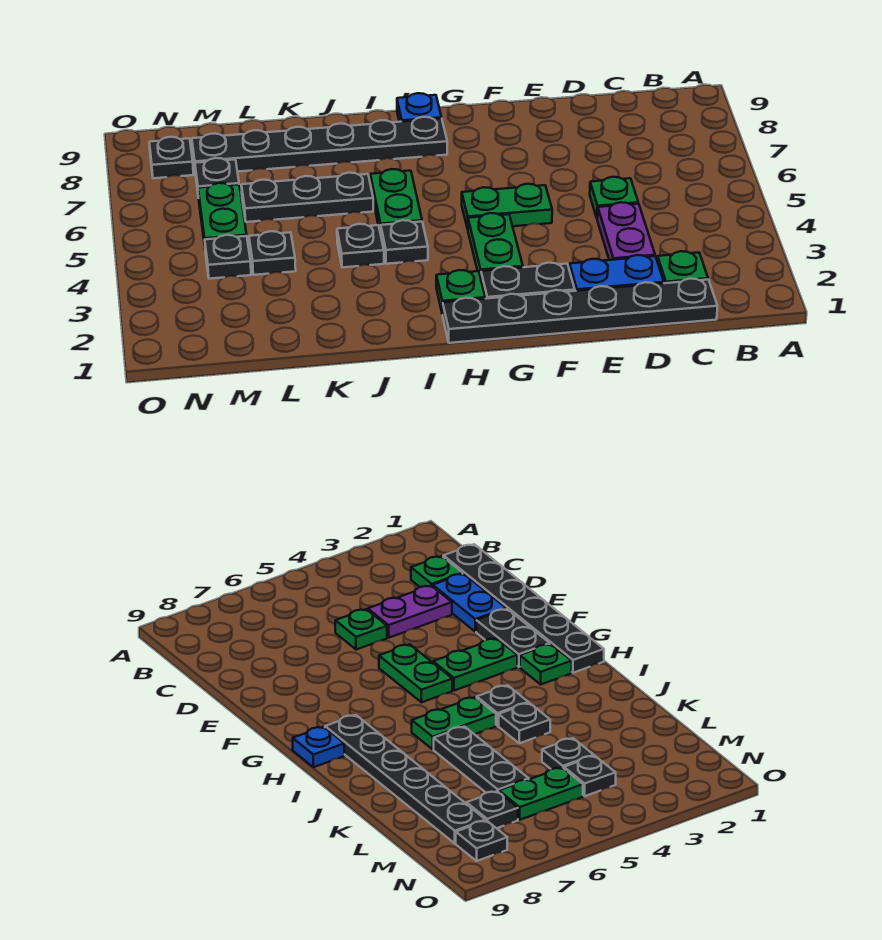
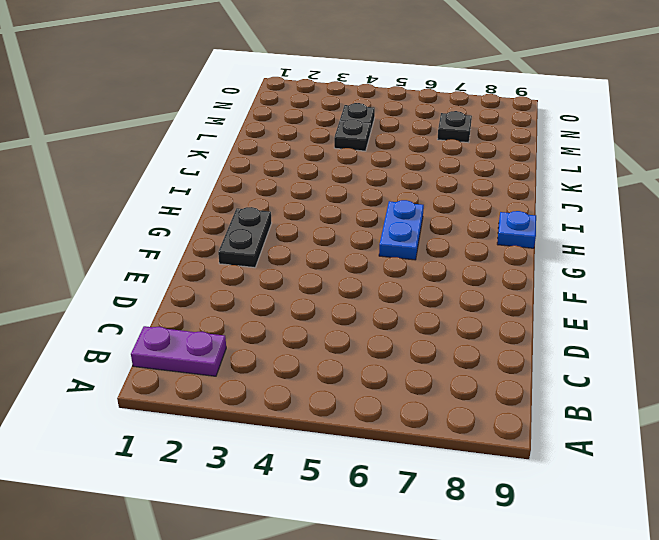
purple plate B1:B2 level 1 -> purple plate D3:D4 level 1
blue plate G6:H6 level 1 -> blue plate D2:E2 level 1
none -> black plate C1:H1 level 1
none -> green plate C2 level 1
none -> green plate D5 level 1

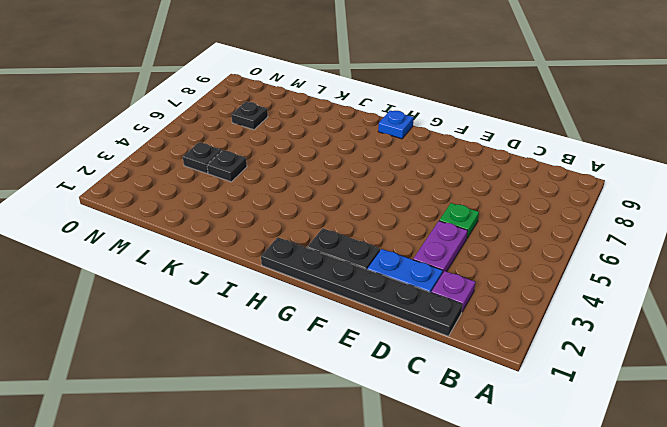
purple plate C2 level 1 -> green plate C2 level 1
none -> green plate F5:G5 level 1
none -> green plate G3:G4 level 1
none -> green plate H2 level 1

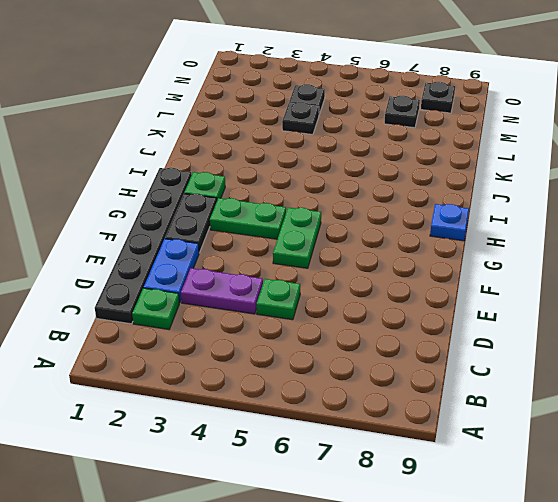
none -> black plate H8:M8 level 1
none -> black plate I4 level 1
none -> green plate I5:I6 level 1

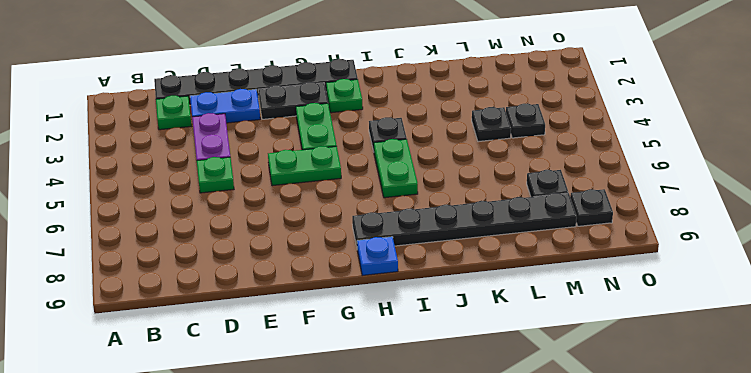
none -> black plate J4 level 1
none -> black plate J6:L6 level 1
none -> green plate M5:M6 level 1

